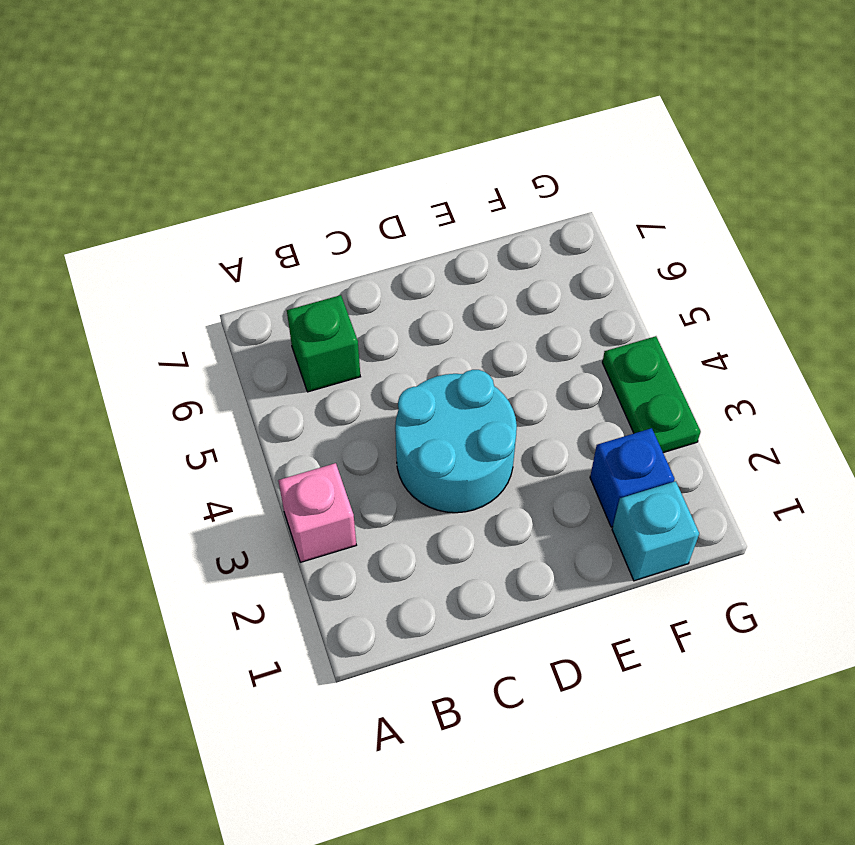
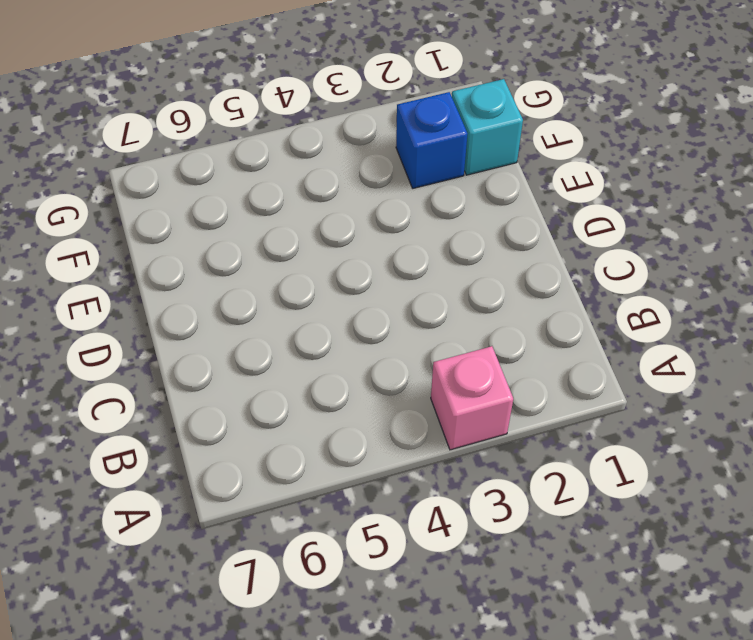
none -> green brick B6 level 1
none -> cyan round brick C3:D4 level 1

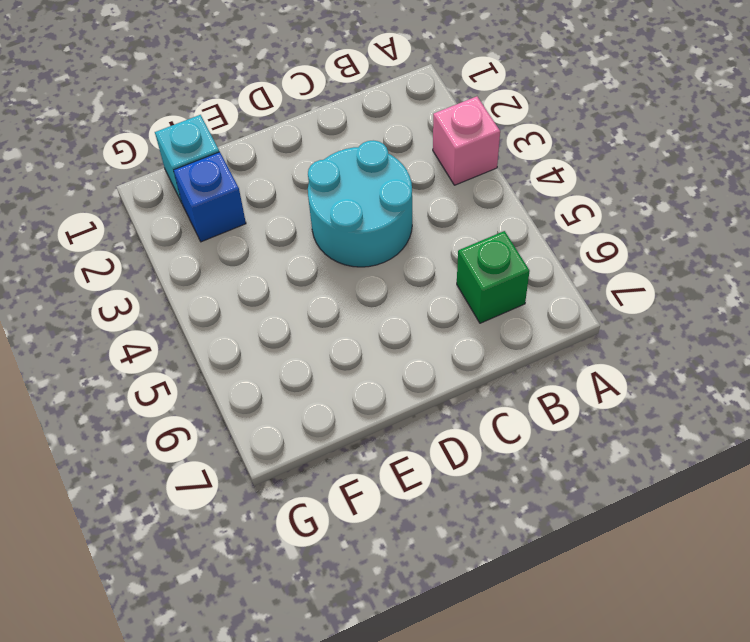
none -> green plate G3:G4 level 1

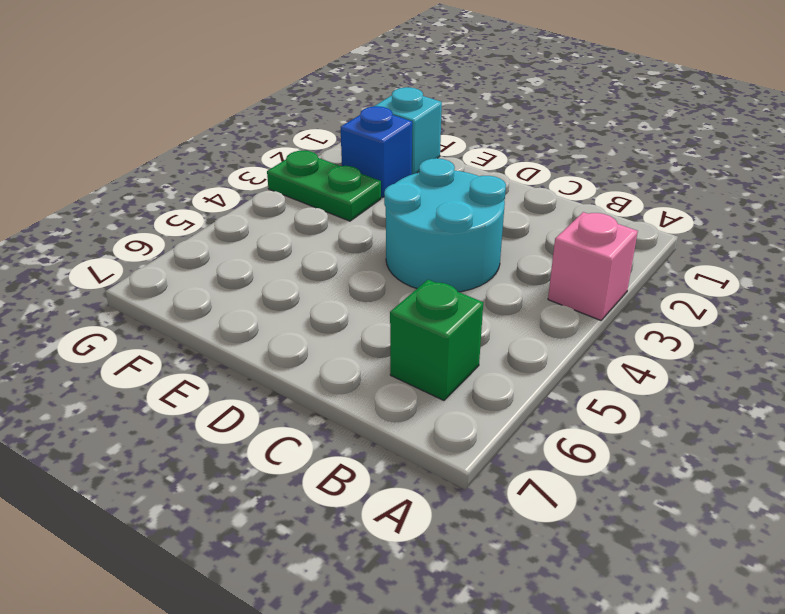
green plate F3:G3 level 1 -> green plate G3:G4 level 1

